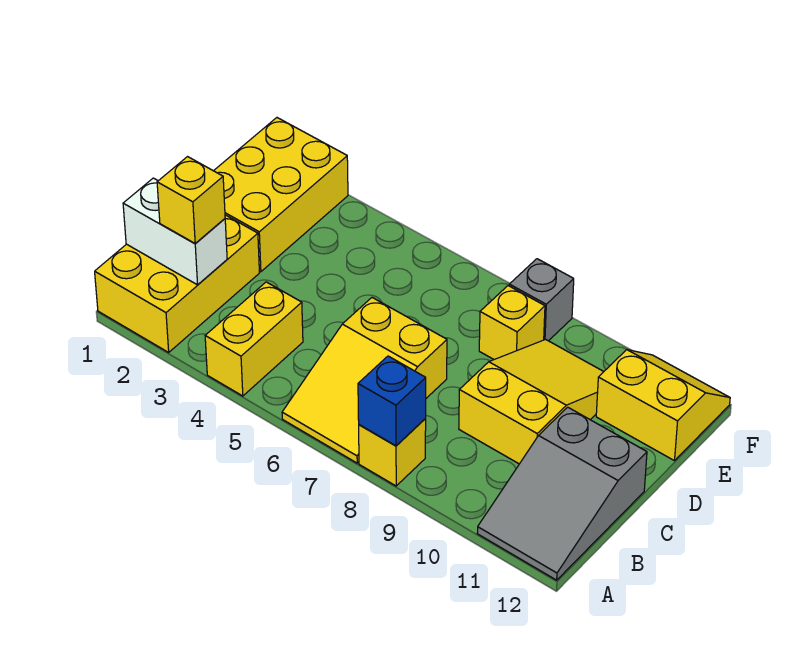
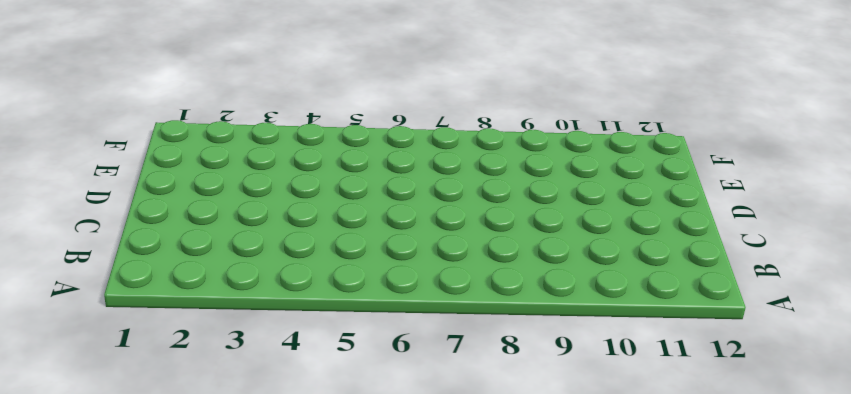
none -> yellow brick A1:C2 level 1
none -> yellow brick A4:B4 level 1
none -> yellow slope A6:C7 level 1 top C

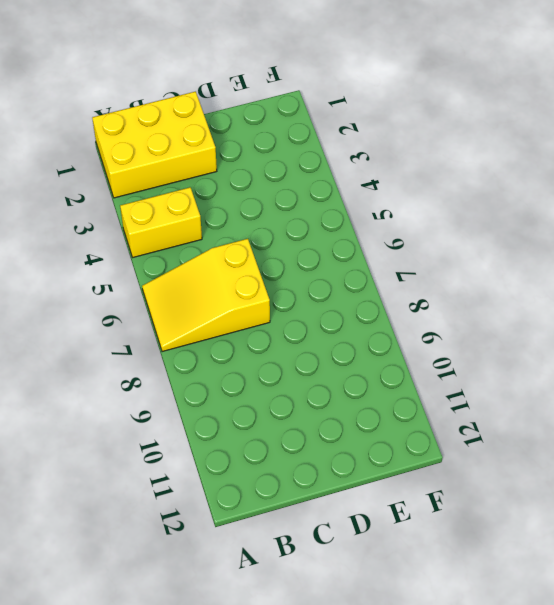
none -> yellow brick A8 level 1
none -> grey slope A11:C12 level 1 top C
none -> yellow slope C9:E10 level 1 top C

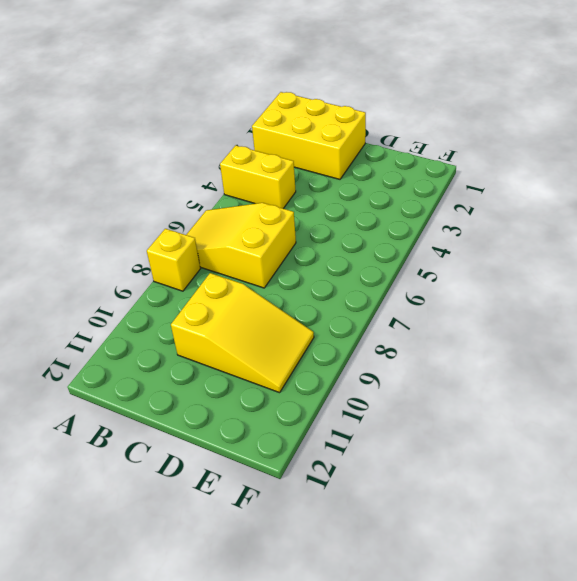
none -> grey slope A11:C12 level 1 top C
none -> yellow brick D1:F2 level 1
none -> yellow brick E8 level 1

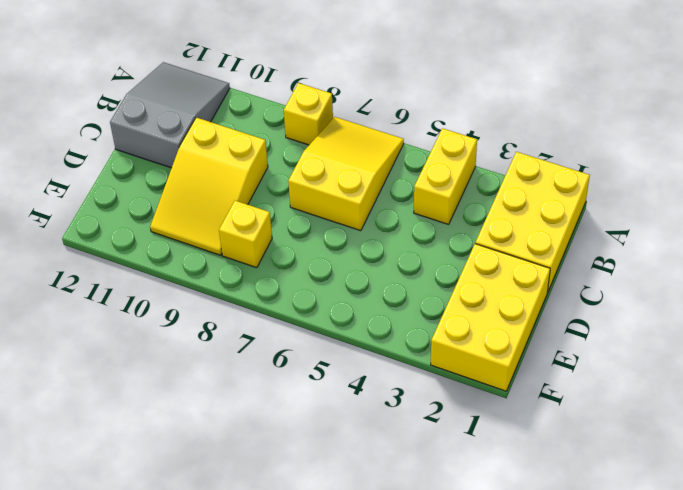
none -> yellow slope E11:F12 level 1 top E
none -> grey brick F8 level 1
none -> blue brick A8 level 2

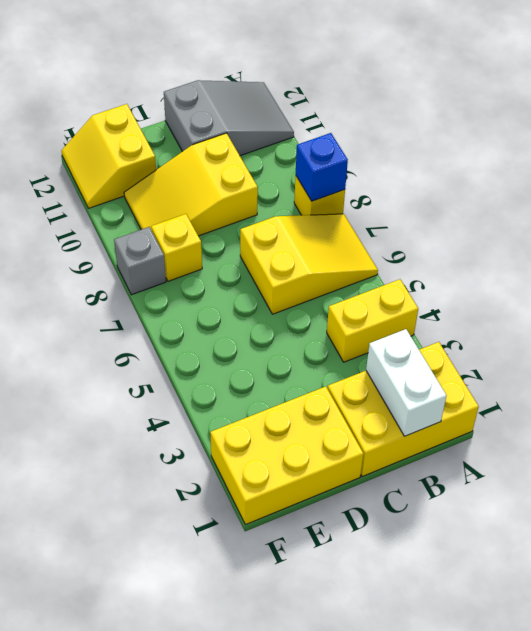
none -> yellow brick B2 level 3

